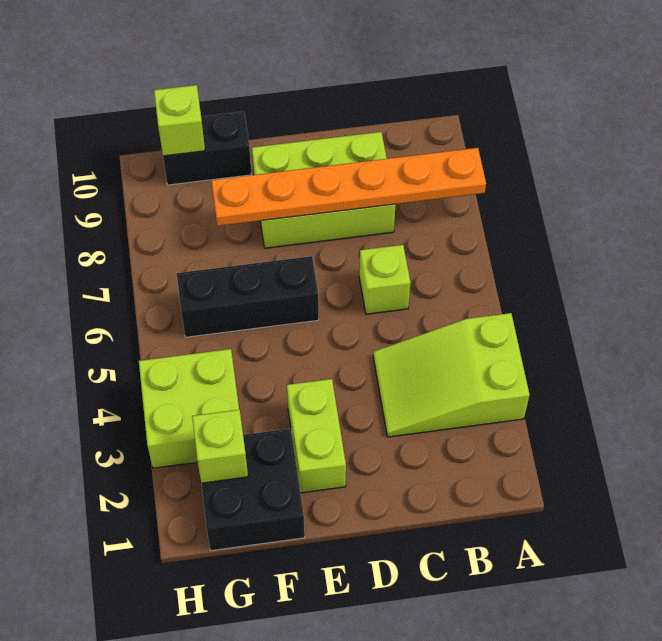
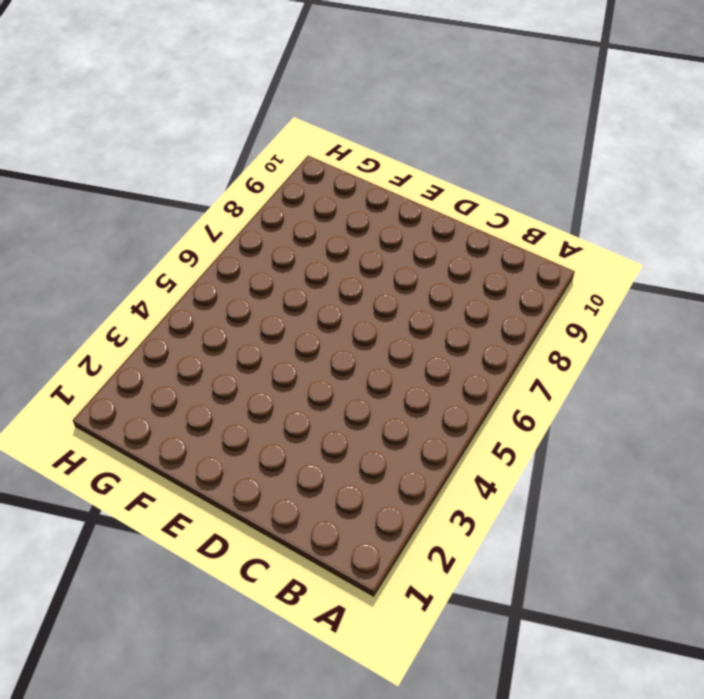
none -> lime slope A3:C4 level 1 top A
none -> lime brick C6 level 1

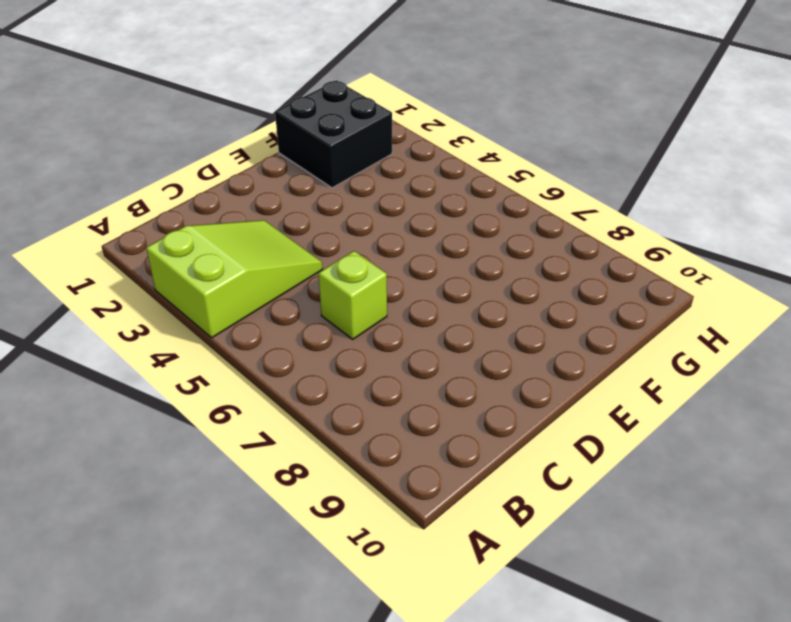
none -> lime brick C8:E9 level 1
none -> lime brick E2:E3 level 1

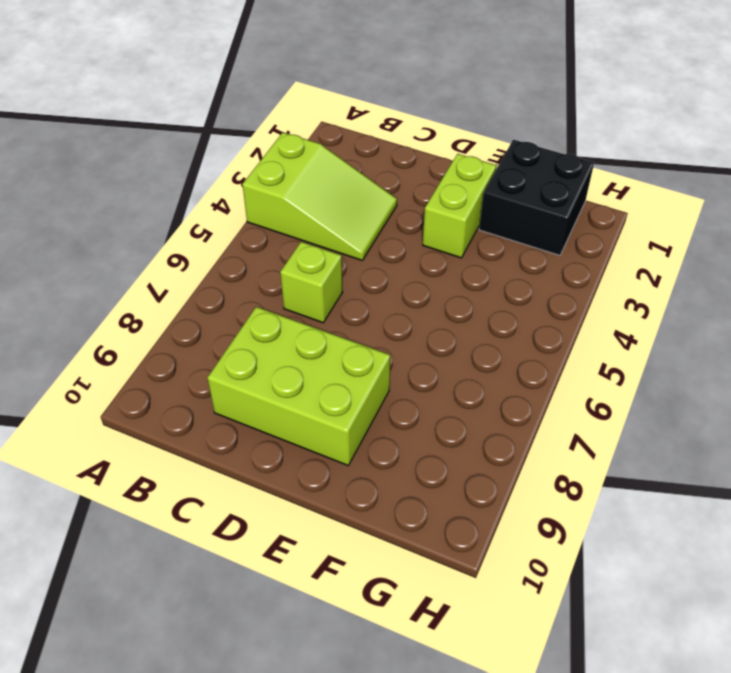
none -> black brick E6:G6 level 1
none -> black brick F10:G10 level 1

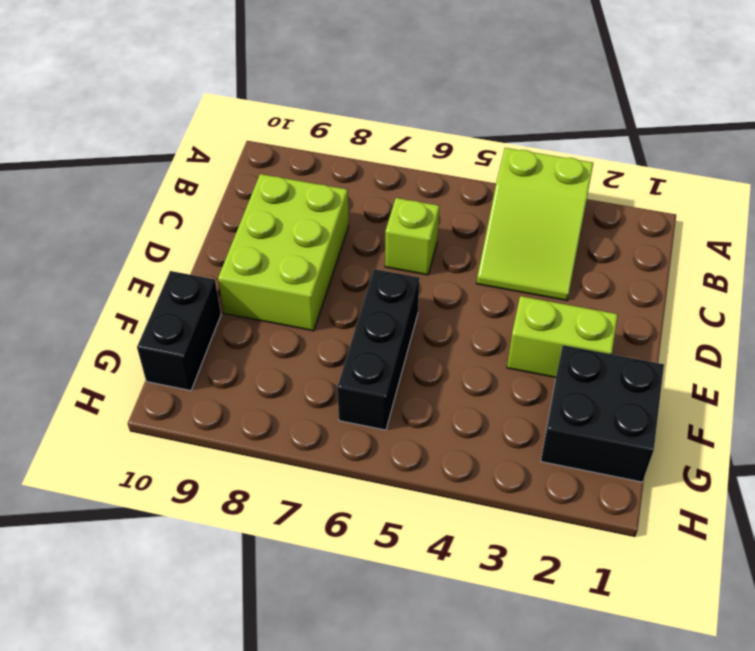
none -> lime brick G3:H4 level 1
none -> orange plate A8:F8 level 2

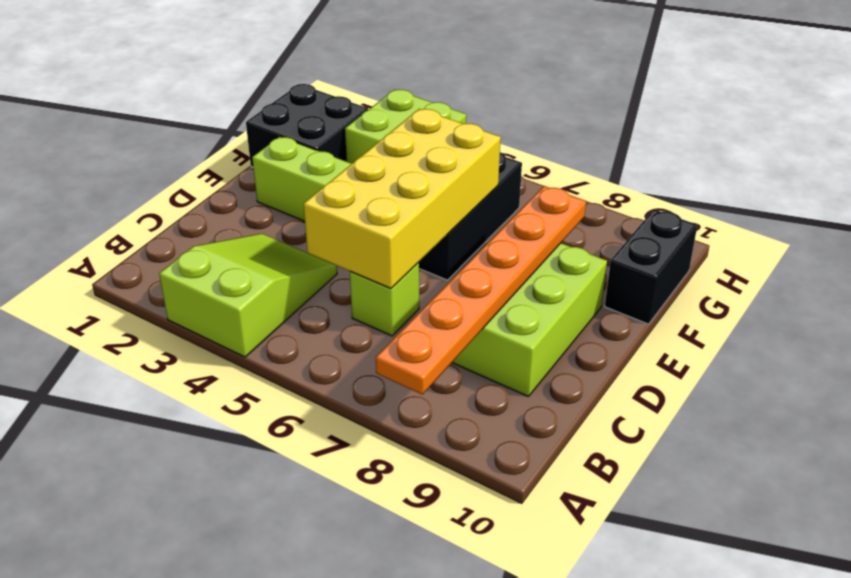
yellow brick C5:F6 level 2 -> none
none -> lime brick G2 level 2
none -> lime brick G10 level 2

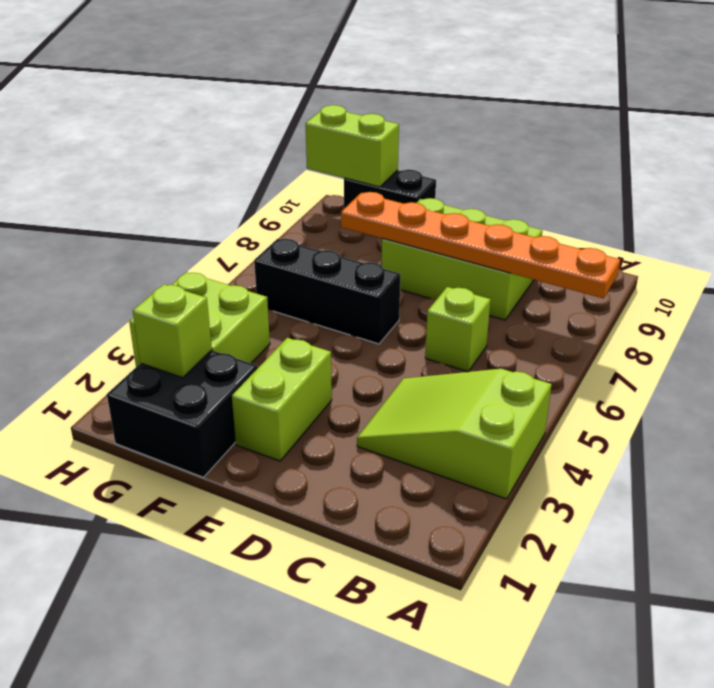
lime brick G10:H10 level 2 -> lime brick G10 level 2

